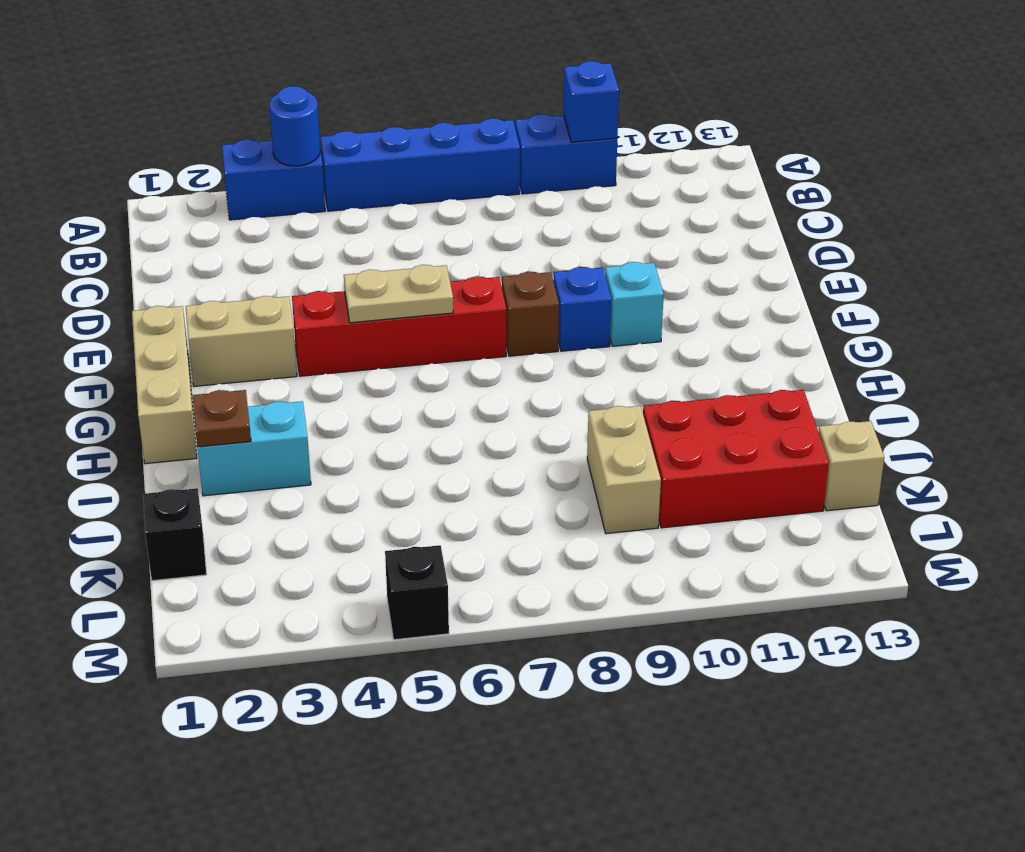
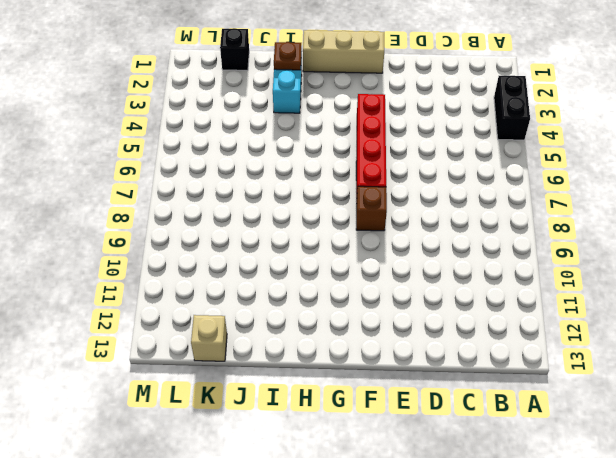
black brick A3:A4 level 1 -> blue brick A3:A4 level 1
none -> blue brick A5:A8 level 1
none -> blue brick A9:A10 level 1
none -> tan brick F2:F3 level 1

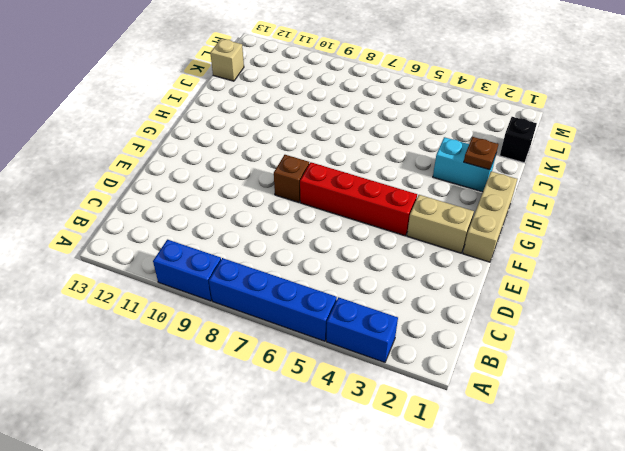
none -> blue brick F9 level 1
none -> cyan brick F10 level 1
none -> tan brick J9:K9 level 1

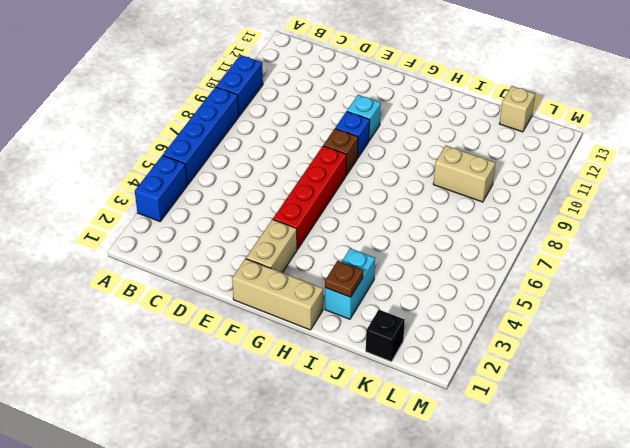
none -> red brick J10:K12 level 1
none -> black brick M5 level 1
none -> blue round brick A4 level 2

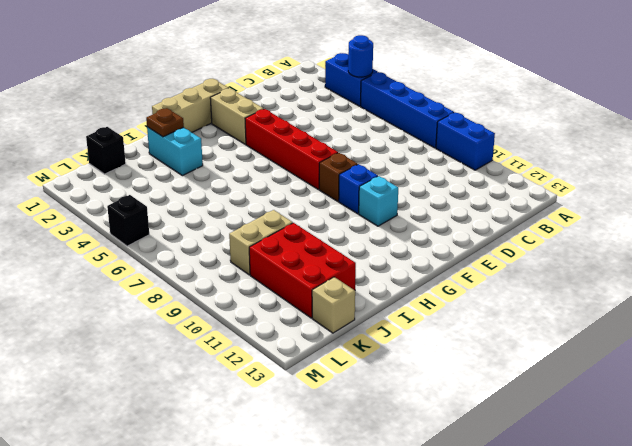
none -> blue brick A10 level 2
none -> tan plate F5:F6 level 2

